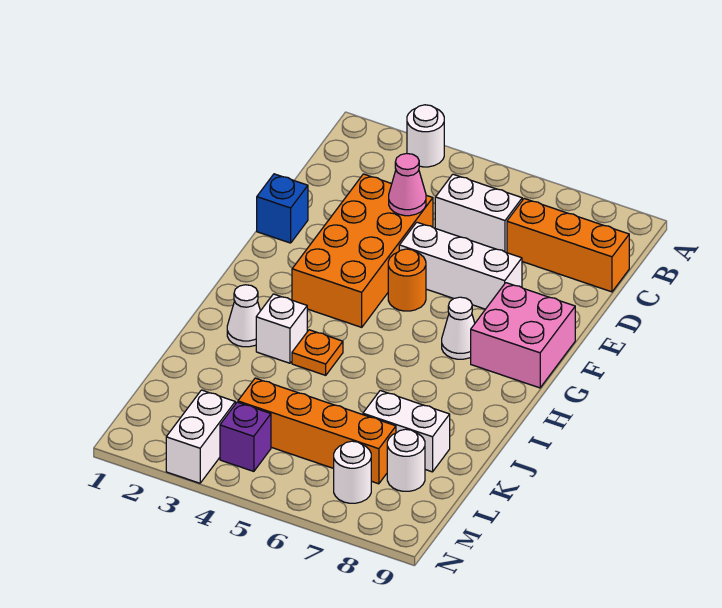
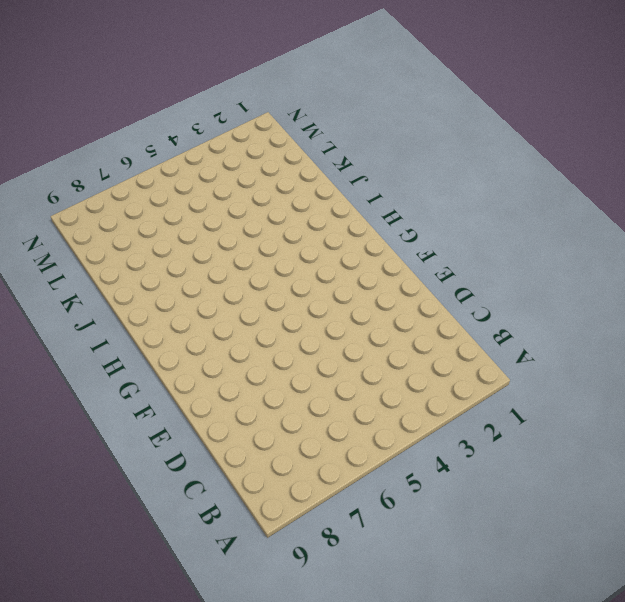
none -> white round brick A3 level 1
none -> white brick C5:C6 level 1
none -> orange brick C7:C9 level 1

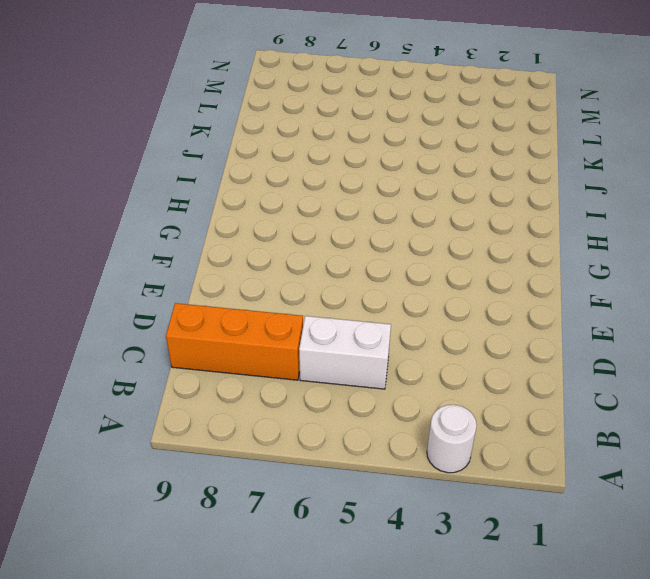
none -> orange brick D3:G4 level 1
none -> blue brick E1 level 1
none -> white brick E5:E7 level 1

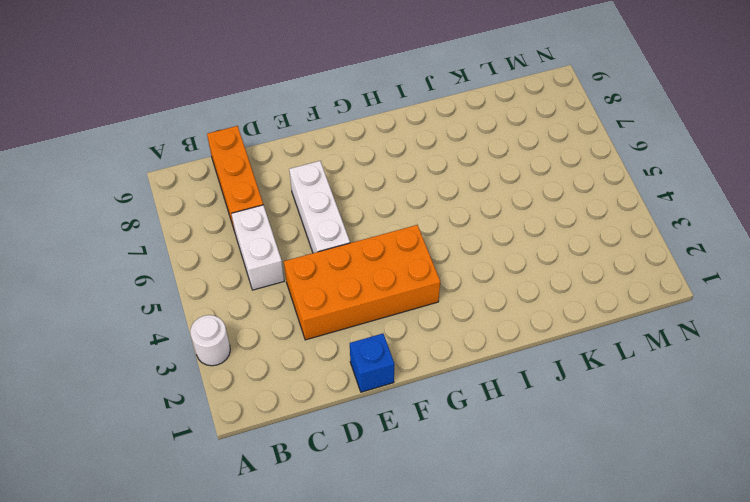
none -> orange round brick F5 level 1
none -> pink brick F8:G9 level 1
none -> white cone G7 level 1

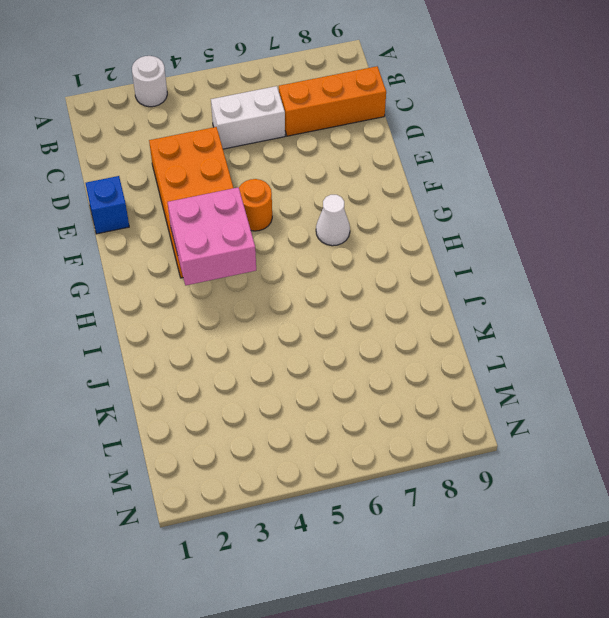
pink brick G3:H4 level 2 -> pink brick F8:G9 level 1
none -> white brick E5:E7 level 1
none -> white cone I2 level 1
none -> white brick I3 level 1

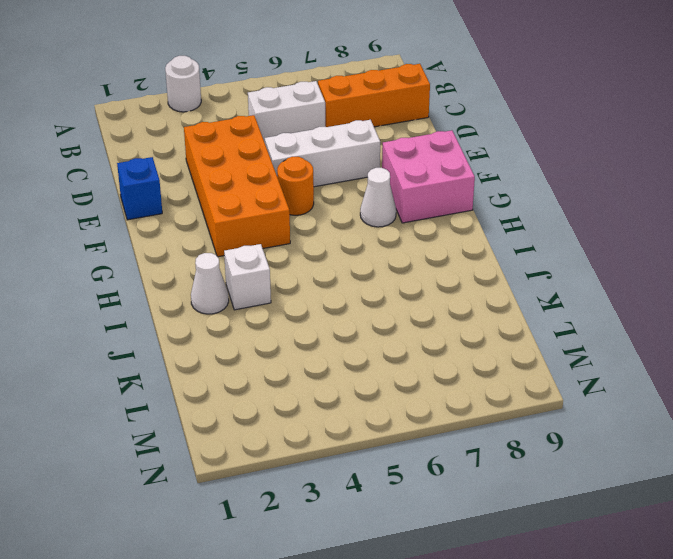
none -> orange plate I4 level 1
none -> white brick K7:K8 level 1
none -> orange brick L4:L7 level 1

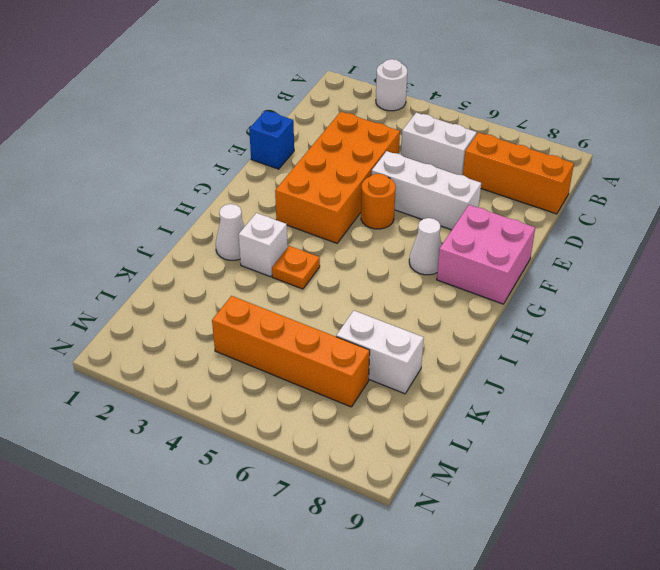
none -> white round brick L8 level 1
none -> white brick M3:N3 level 1
none -> purple brick M4 level 1

